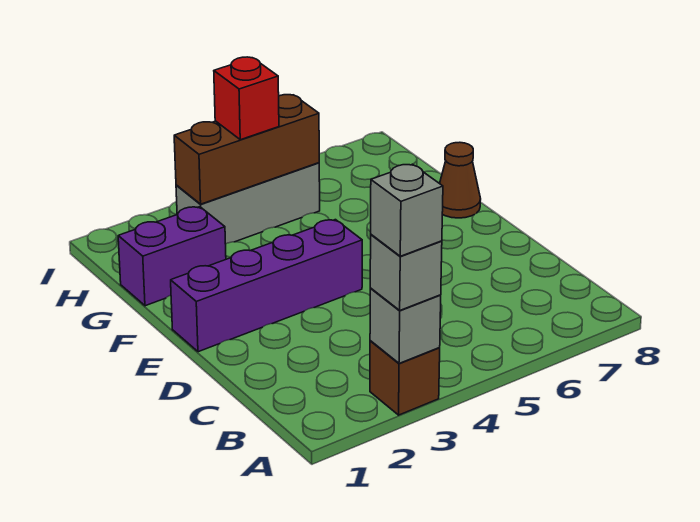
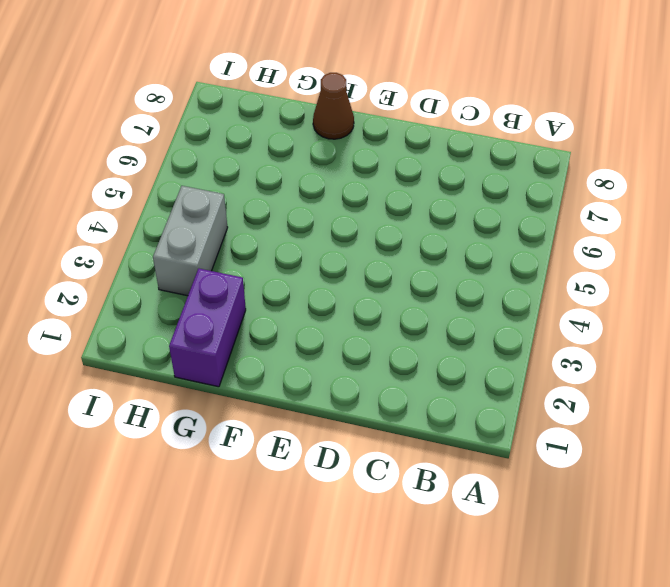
grey brick H3:H4 level 1 -> grey brick H3:H5 level 1
none -> brown brick A3 level 1
none -> purple brick E1:E4 level 1

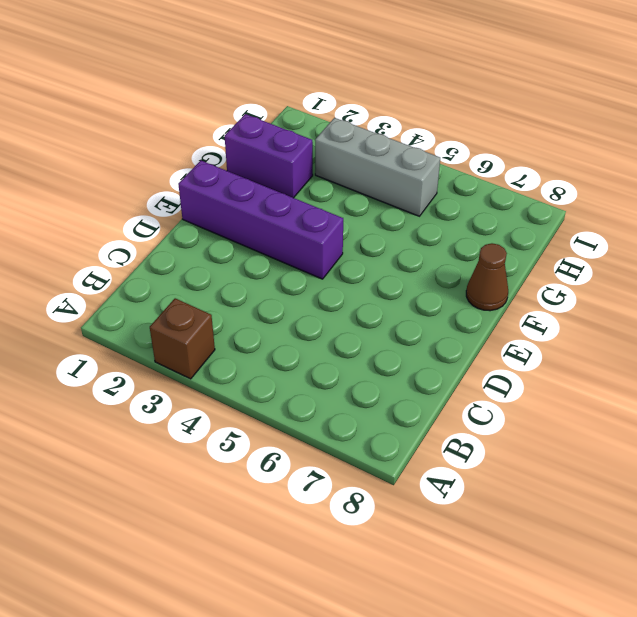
none -> grey brick A3 level 2
none -> brown brick H3:H5 level 2

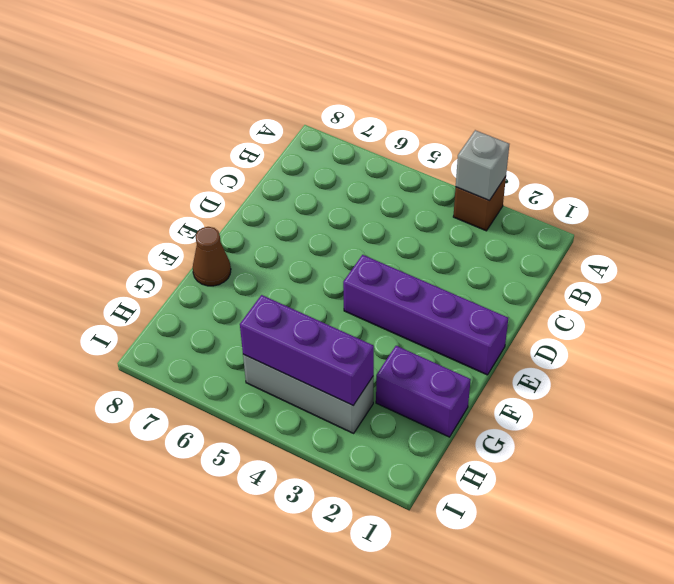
purple brick H3:H5 level 2 -> brown brick H3:H5 level 2
none -> grey brick A3 level 3
none -> red brick H4 level 3

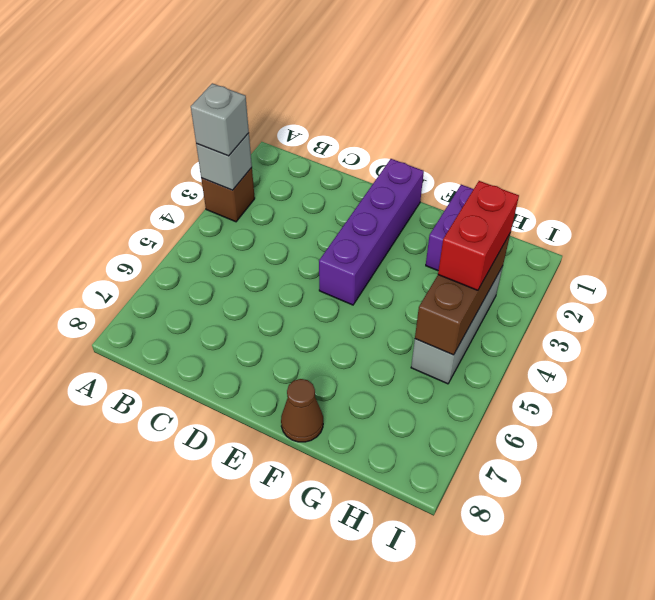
red brick H3:H4 level 3 -> red brick H4 level 3
none -> grey brick A3 level 4

